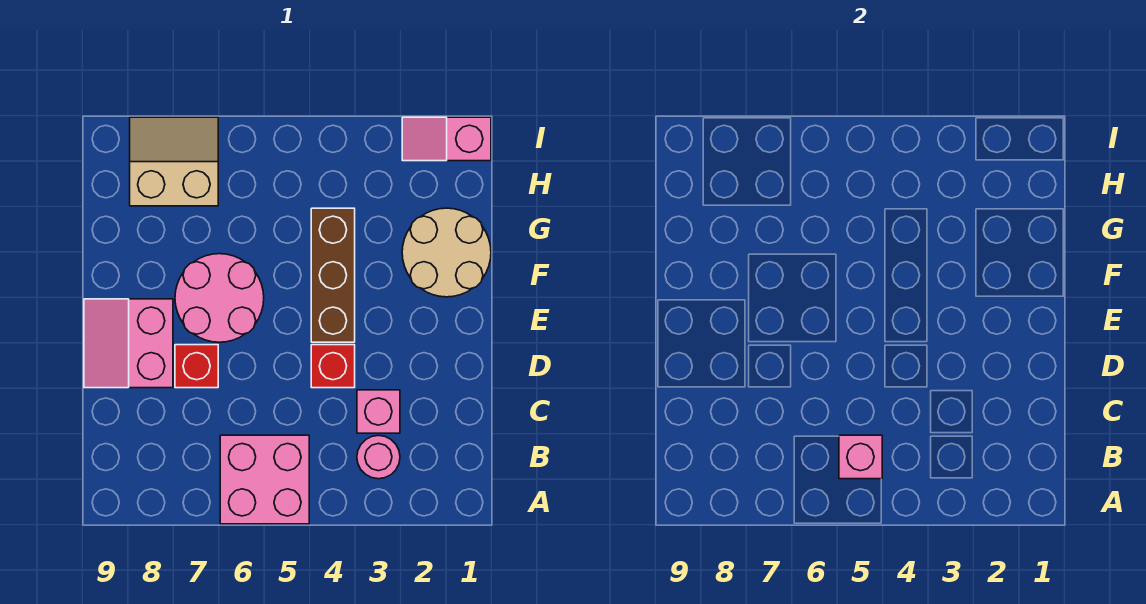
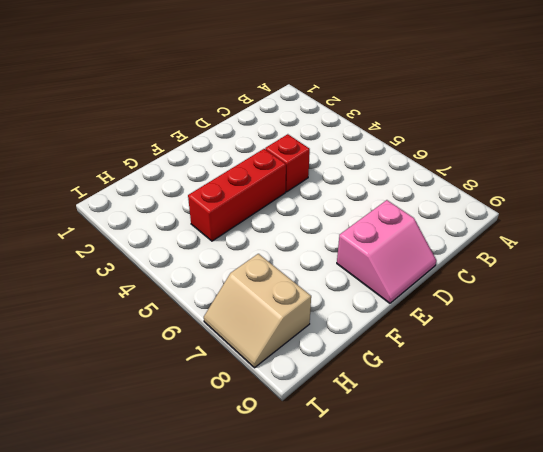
red brick E4:G4 level 1 -> brown brick E4:G4 level 1
none -> pink brick A5:B6 level 1
none -> pink round brick B3 level 1
none -> pink brick C3 level 1

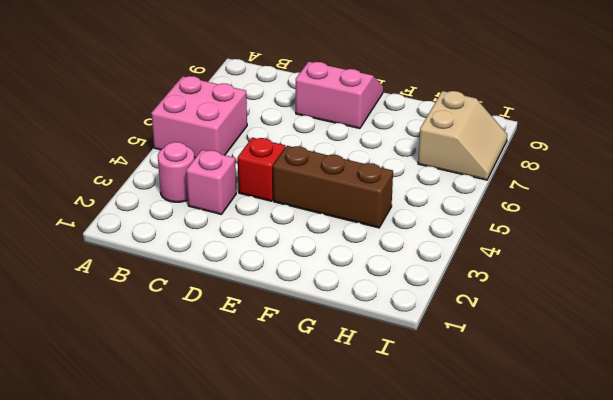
none -> red brick D7 level 1
none -> pink round brick E6:F7 level 1
none -> tan round brick F1:G2 level 1

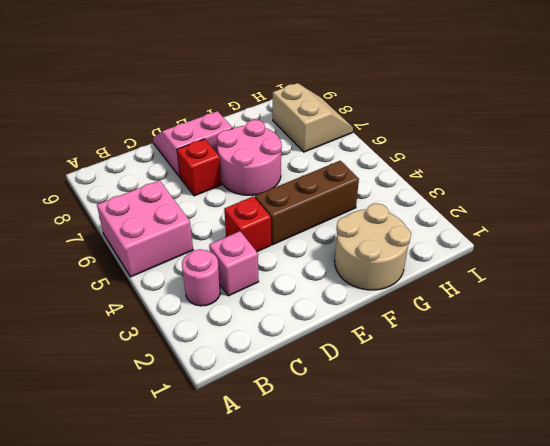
none -> pink slope I1:I2 level 1 top 1
none -> pink brick B5 level 2

